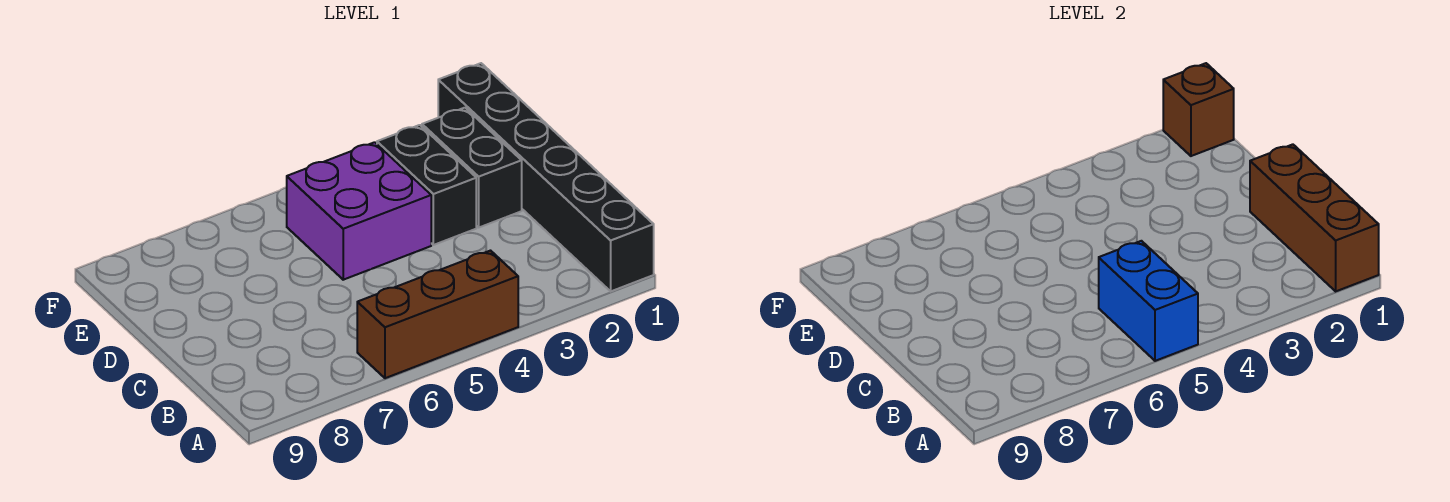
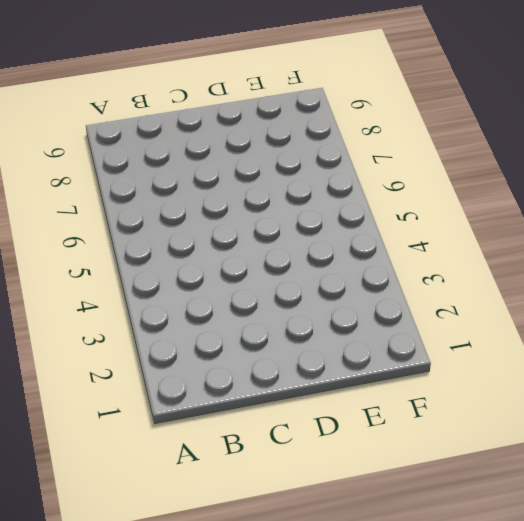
none -> black brick A1:F1 level 1
none -> brown brick A4:A6 level 1

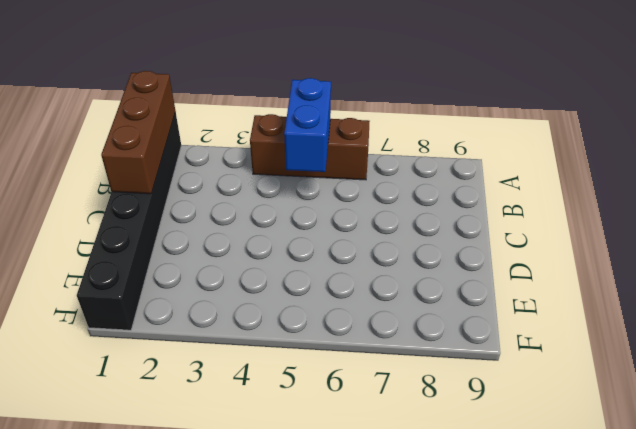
none -> black brick D2:E2 level 1
none -> black brick D3:E3 level 1

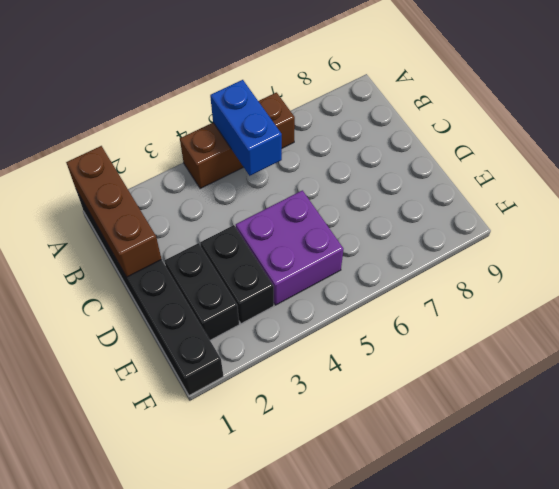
none -> brown brick F1 level 2

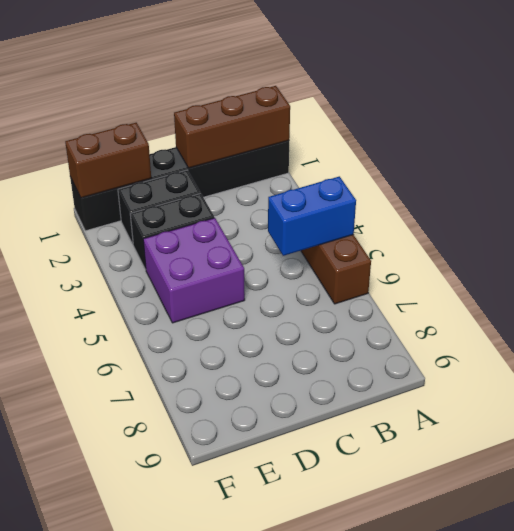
brown brick E1:F1 level 2 -> brown brick F1 level 2

